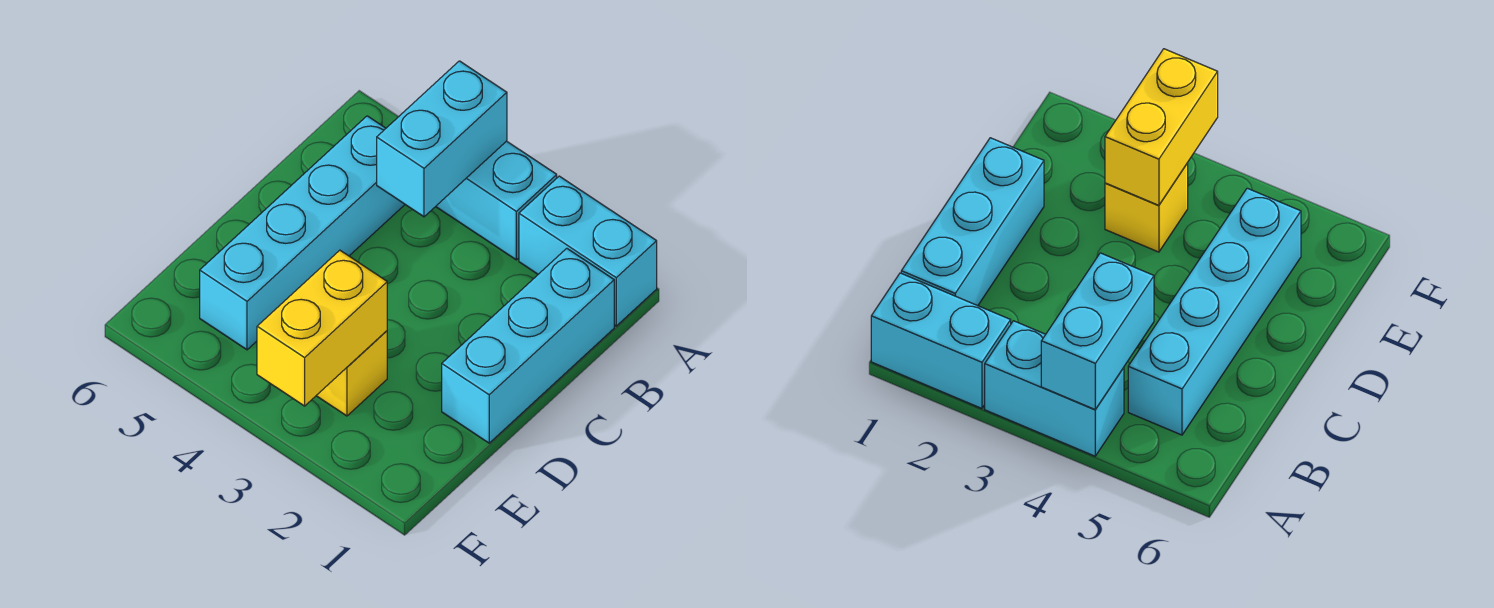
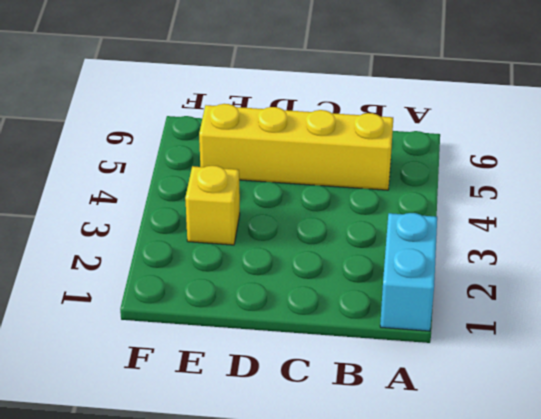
yellow brick B5:E5 level 1 -> cyan brick B5:E5 level 1
none -> cyan brick A3:A4 level 1
none -> cyan brick B1:D1 level 1

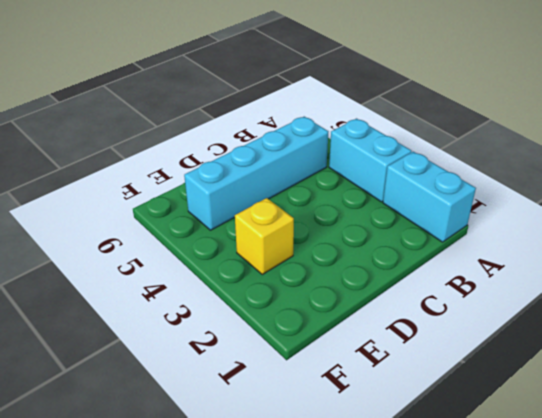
none -> cyan brick B1:D1 level 1
none -> cyan brick A4:B4 level 2

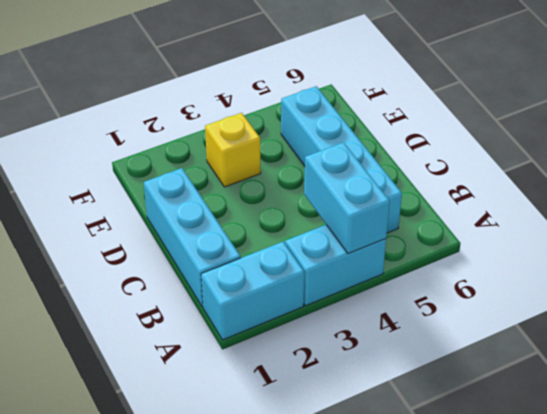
none -> yellow brick E3:F3 level 2

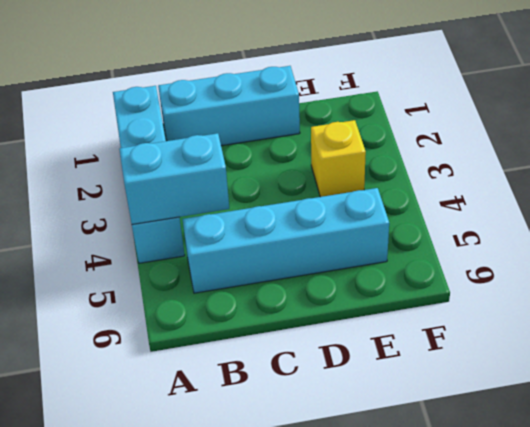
none -> yellow brick E3:F3 level 2

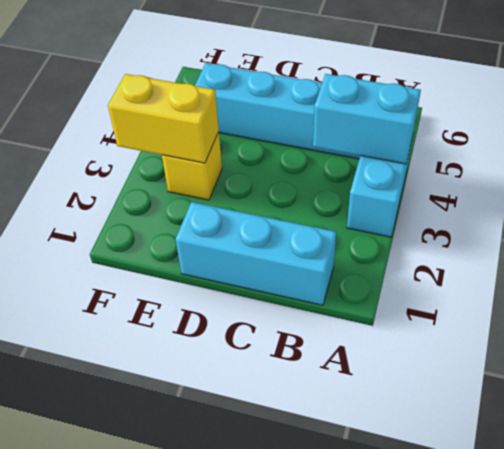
none -> cyan brick A1:A2 level 1

